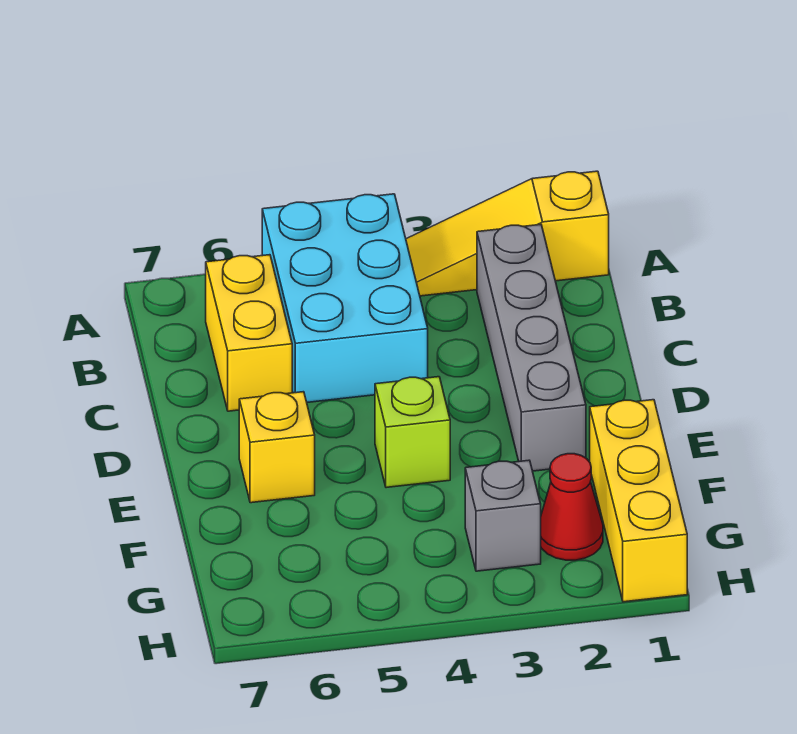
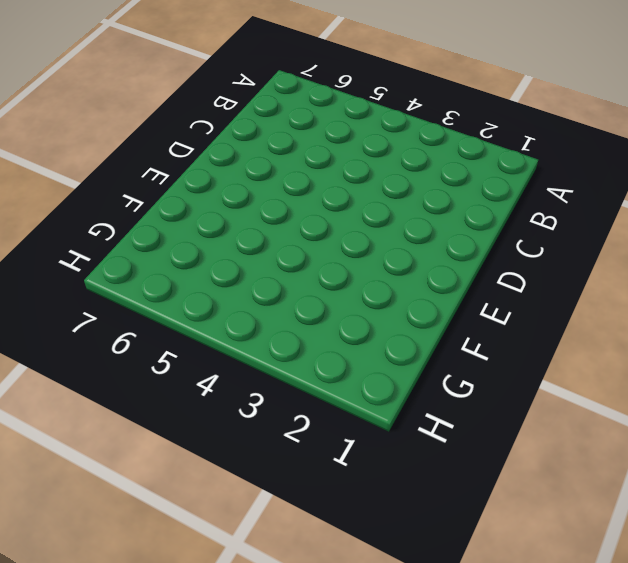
none -> yellow slope A1:A3 level 1 top 1
none -> cyan brick A4:C5 level 1

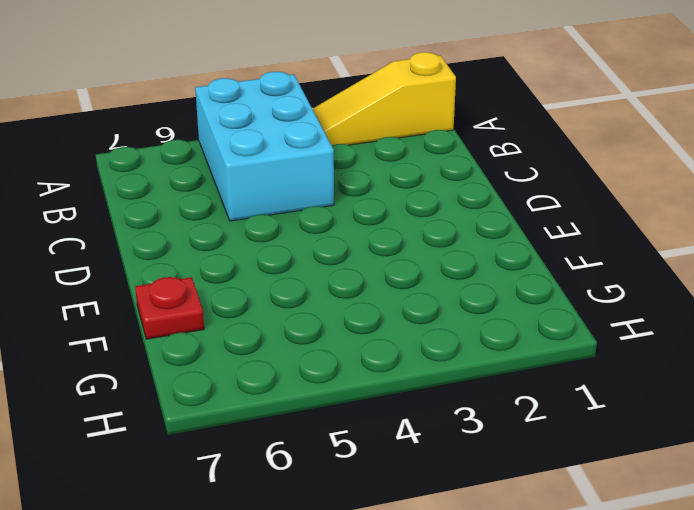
red plate F7 level 1 -> none
none -> grey brick B2:E2 level 1
none -> yellow brick B6:C6 level 1

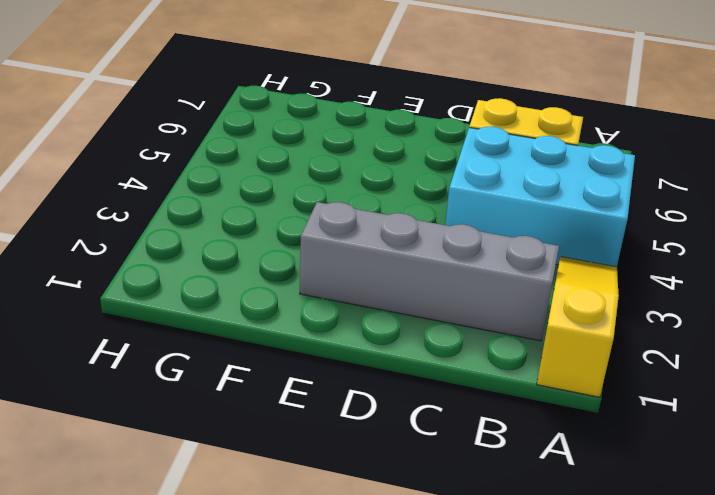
none -> lime brick E4 level 1
none -> yellow brick E6 level 1

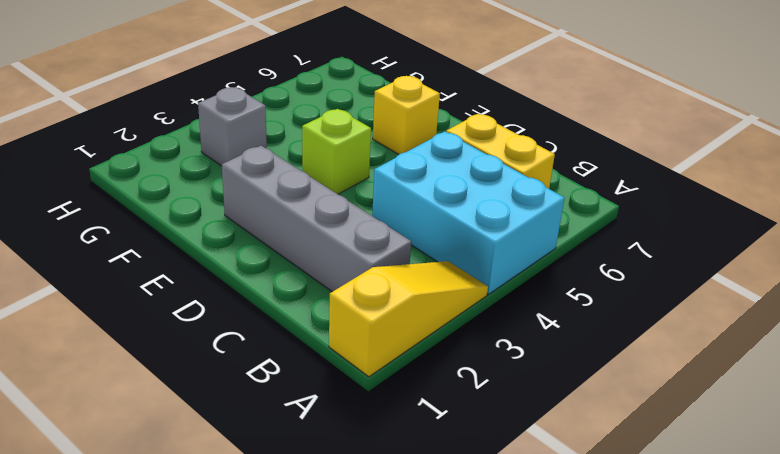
none -> yellow brick F1:H1 level 1
none -> red cone G2 level 1

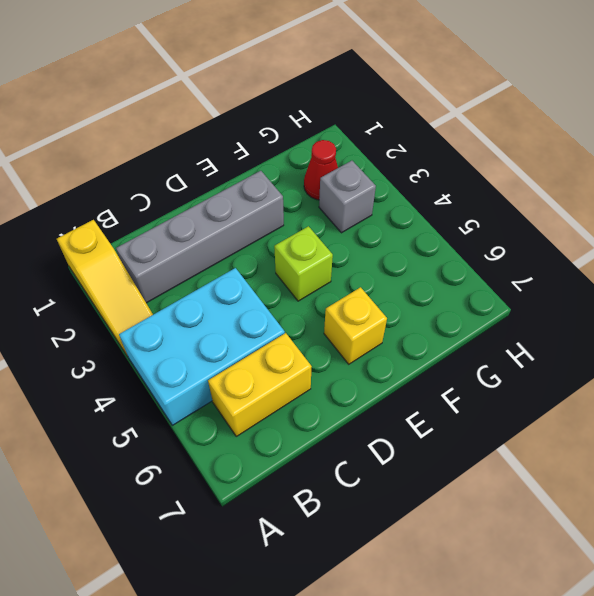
none -> yellow brick F1:H1 level 1

